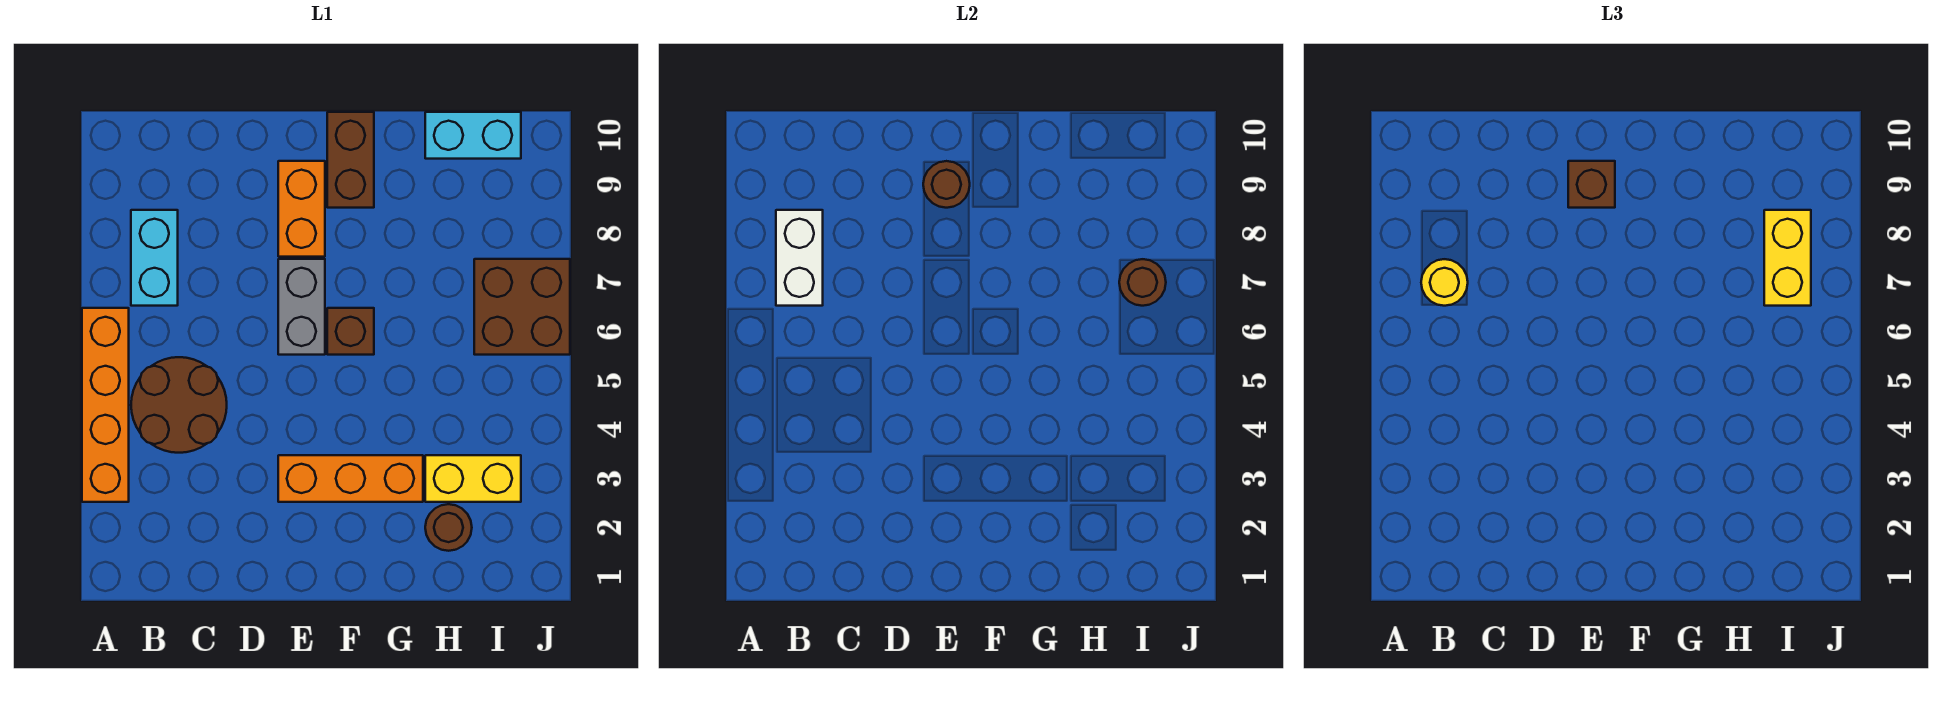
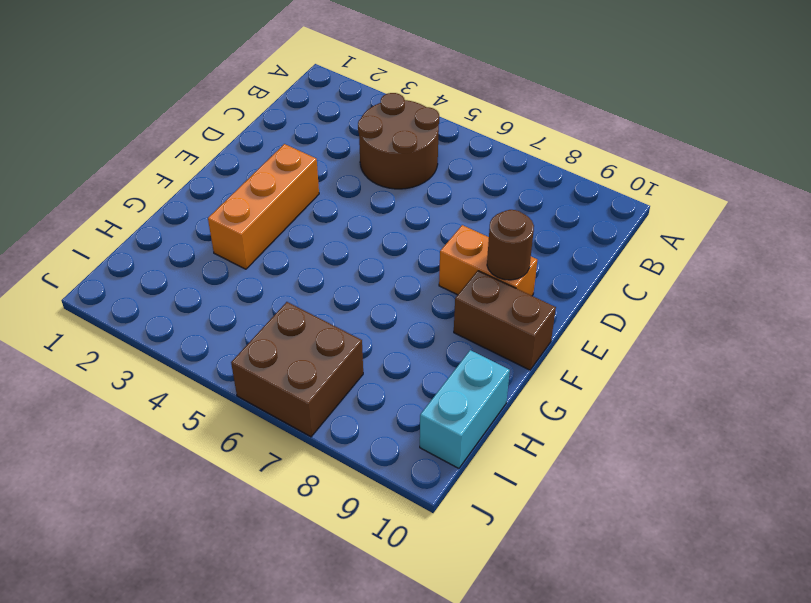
none -> orange brick A3:A6 level 1
none -> cyan brick B7:B8 level 1
none -> grey brick E6:E7 level 1

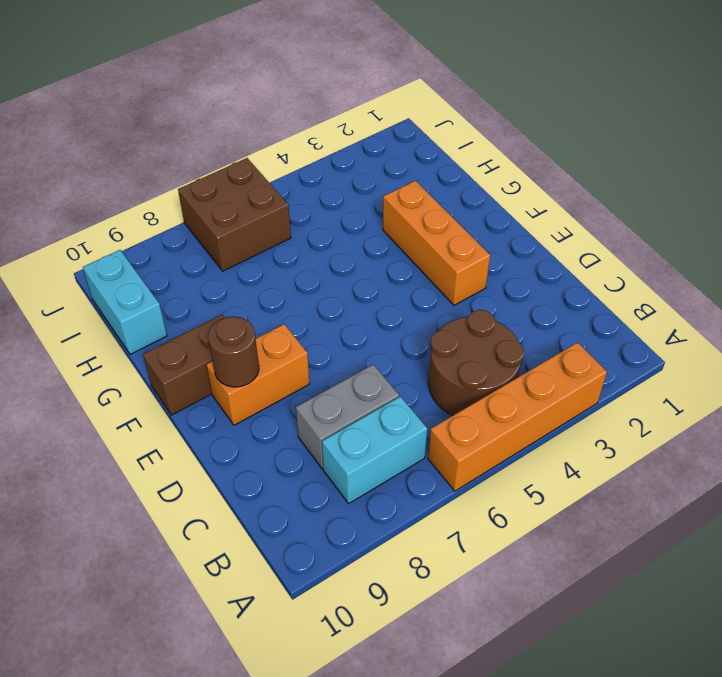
grey brick C7:C8 level 1 -> grey brick E6:E7 level 1
none -> brown brick F6 level 1
none -> brown round brick H2 level 1
none -> yellow brick H3:I3 level 1

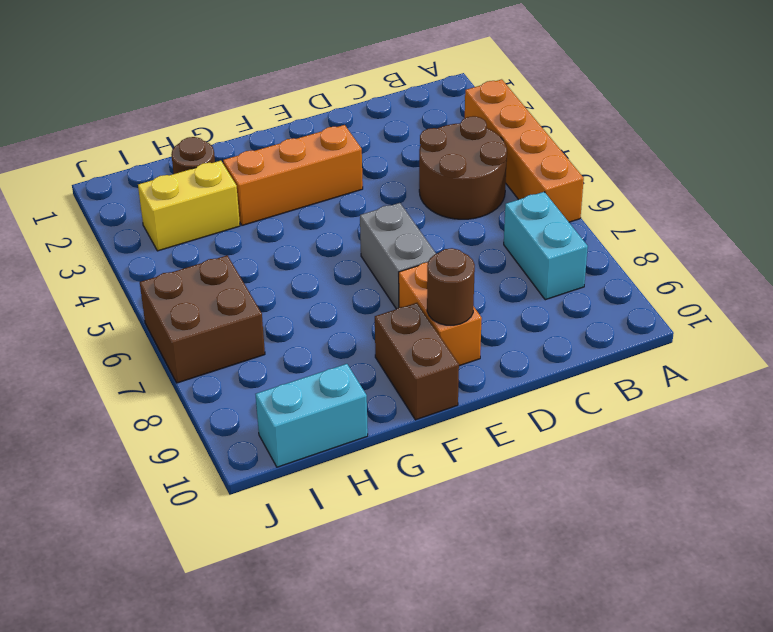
none -> brown brick F6 level 1
none -> white brick B7:B8 level 2
none -> brown round brick I7 level 2

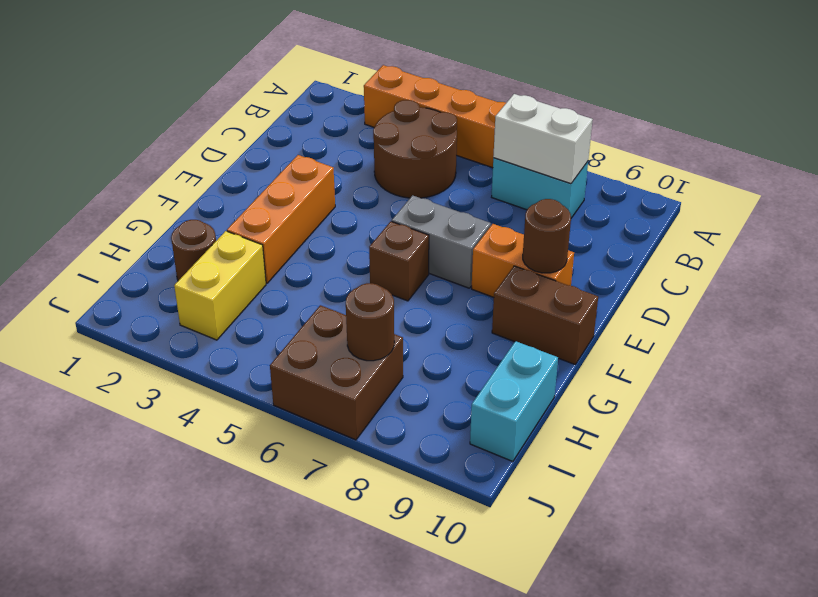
none -> yellow round brick B7 level 3
none -> brown brick E9 level 3
none -> yellow brick I7:I8 level 3

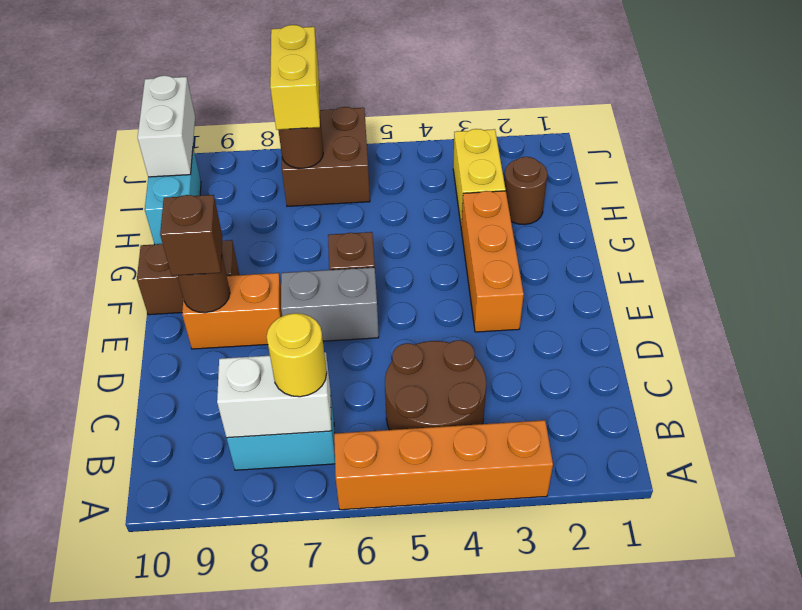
yellow brick I7:J7 level 3 -> yellow brick I7:I8 level 3
white brick I10:J10 level 2 -> none

